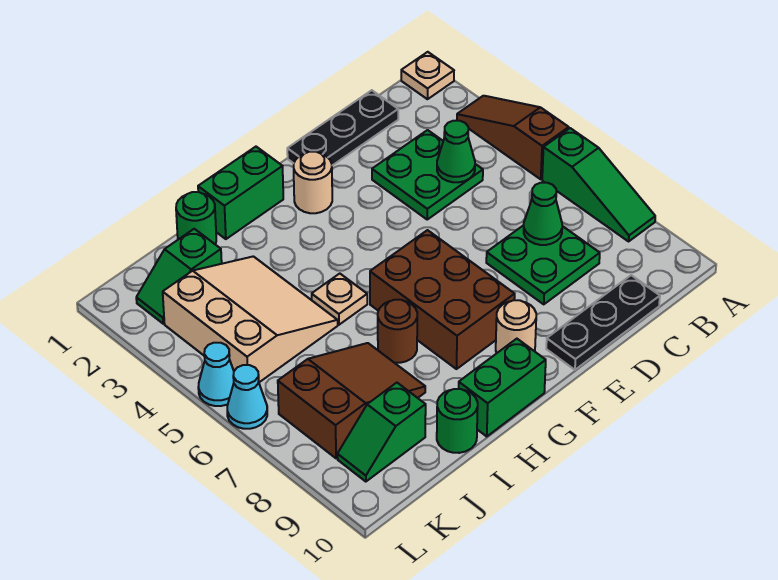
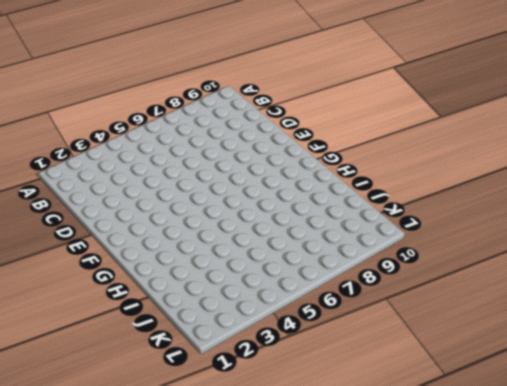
none -> tan plate A1 level 1
none -> brown slope A3:A5 level 1 top 5
none -> green slope A6:A8 level 1 top 6

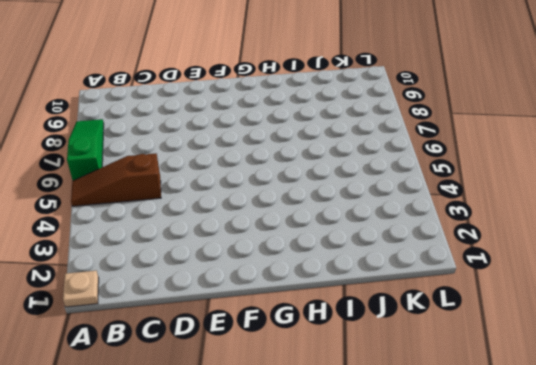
brown slope A5:C5 level 1 top C -> brown slope A3:A5 level 1 top 5
none -> black plate C1:E1 level 1
none -> green plate C3:D4 level 1
none -> green plate C7:D8 level 1

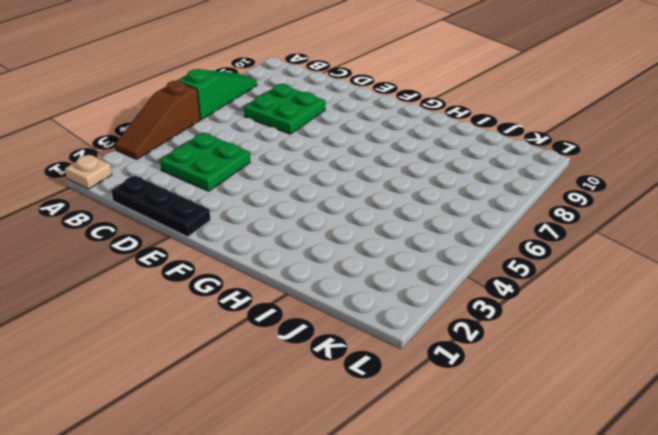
none -> black plate C10:E10 level 1
none -> tan round brick F2 level 1
none -> brown brick F6:G8 level 1

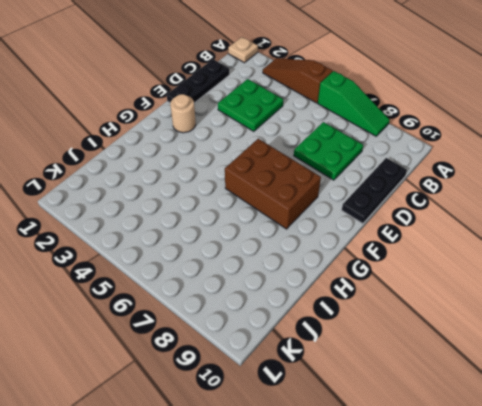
none -> tan round brick F9 level 1
none -> green brick G1:H1 level 1
none -> green brick G10:H10 level 1

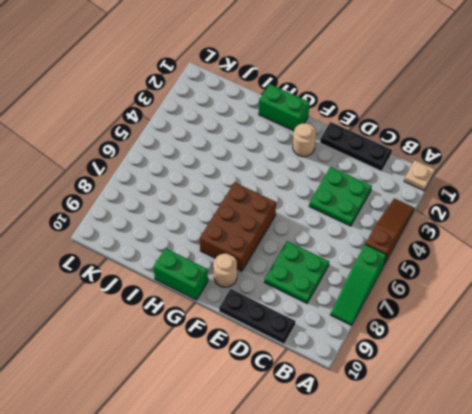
none -> tan plate H5 level 1
none -> brown round brick H7 level 1
none -> green round brick I1 level 1

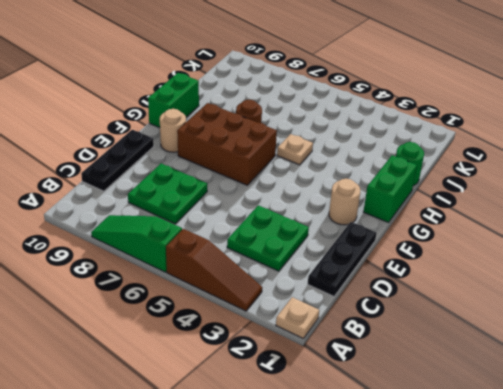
none -> tan slope I3:K5 level 1 top K
none -> brown slope I7:K8 level 1 top K
none -> green round brick I10 level 1

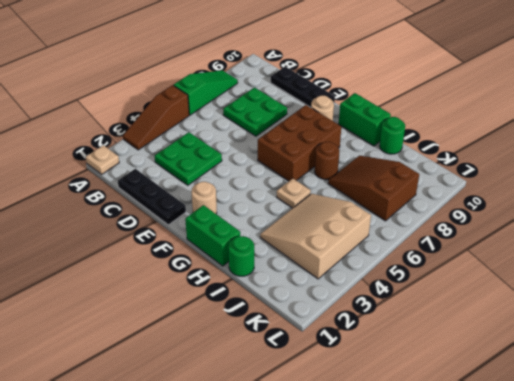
none -> green slope J2:K2 level 1 top J
none -> green slope J9:K9 level 1 top J
none -> cyan cone L5 level 1

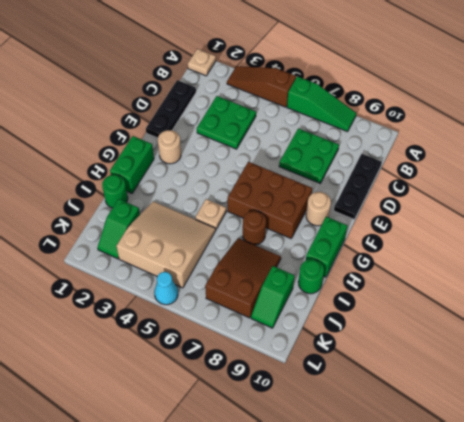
none -> cyan cone L6 level 1
none -> green cone C4 level 2
none -> green cone C7 level 2

